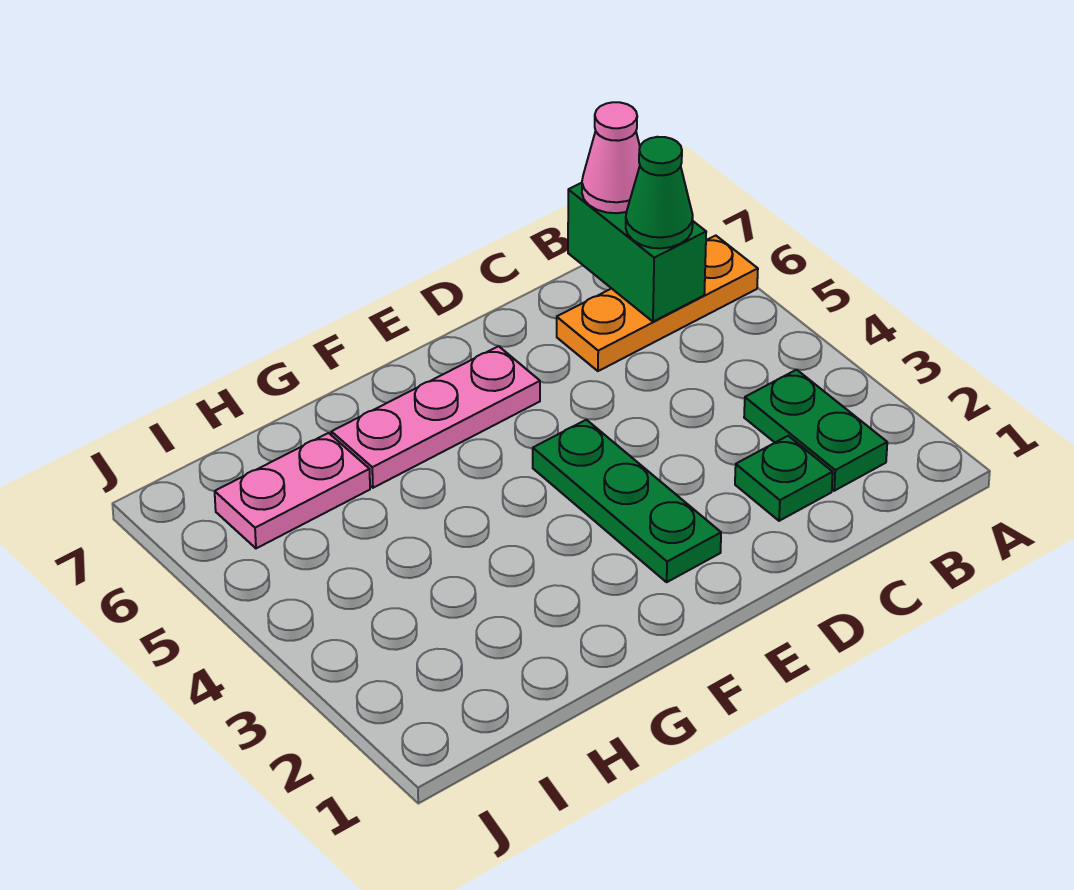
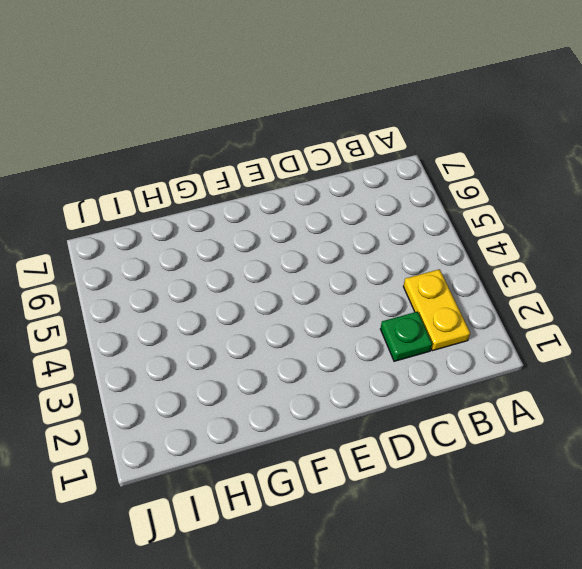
yellow plate B2:B3 level 1 -> green plate B2:B3 level 1
none -> orange plate A6:C6 level 1
none -> green plate E2:E4 level 1

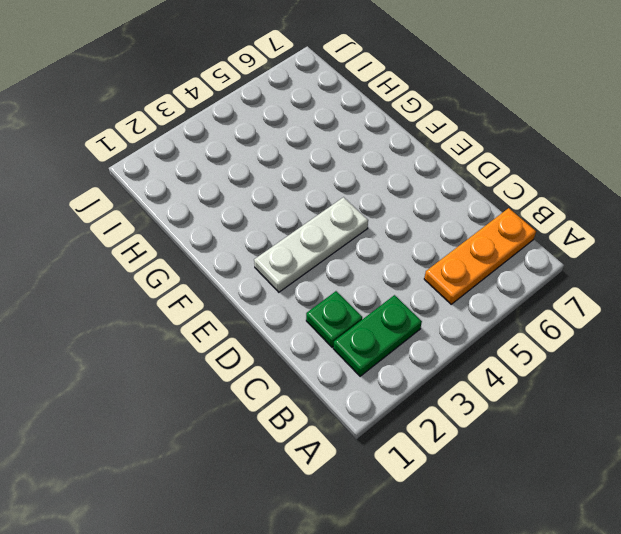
orange plate B5:B7 level 1 -> orange plate A6:C6 level 1
white plate E2:E4 level 1 -> green plate E2:E4 level 1
none -> pink plate E6:G6 level 1
none -> pink plate H6:I6 level 1

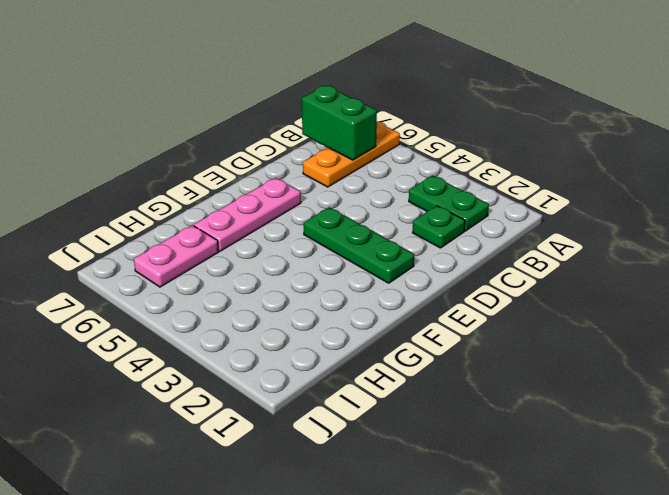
none -> green cone B6 level 3
none -> pink cone B7 level 3

